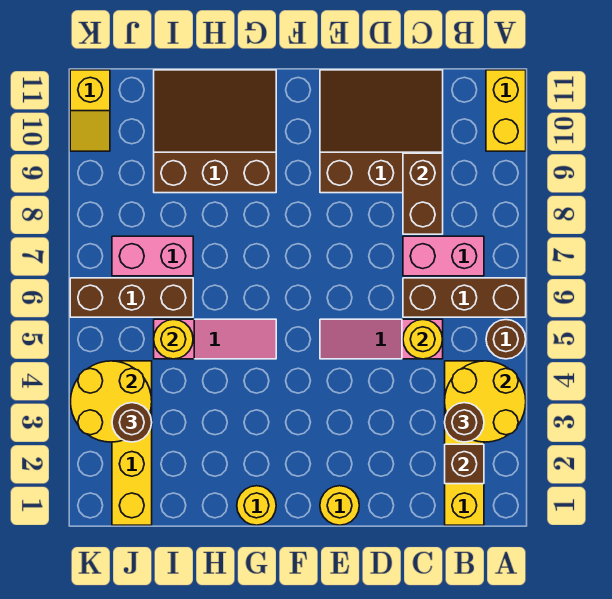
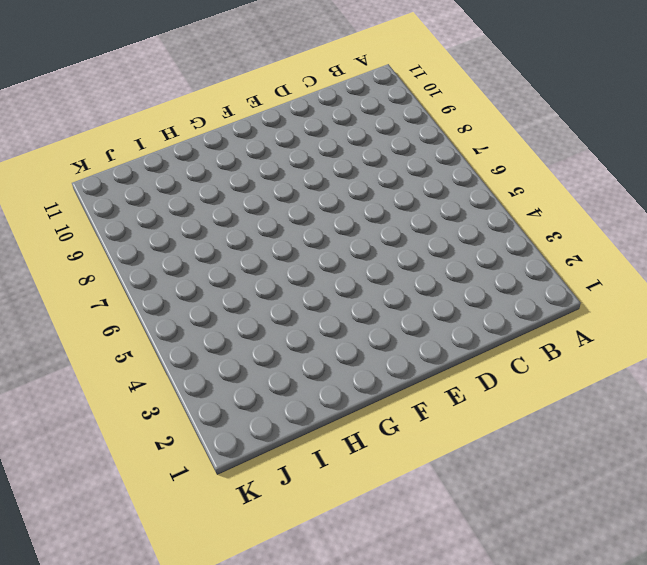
none -> brown round brick A5 level 1
none -> brown brick A6:C6 level 1
none -> yellow brick A10:A11 level 1

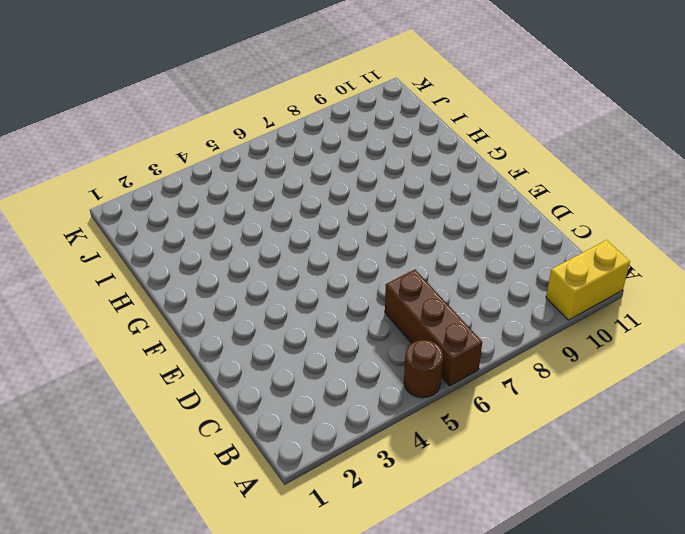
none -> yellow brick B1:B4 level 1
none -> pink brick B7:C7 level 1
none -> pink slope C5:E5 level 1 top C

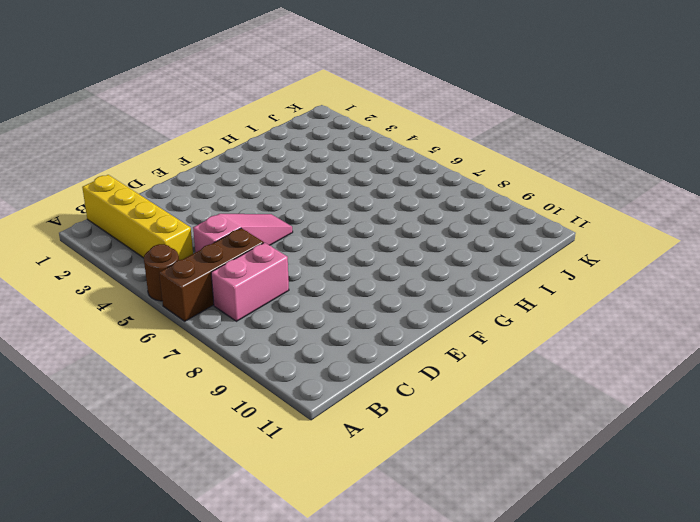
none -> yellow brick A10:A11 level 1
none -> brown slope C9:E11 level 1 top 9
none -> yellow round brick E1 level 1

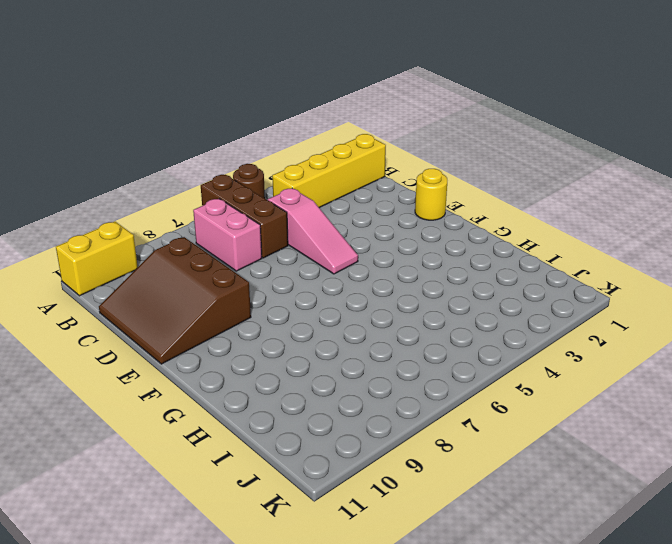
none -> yellow round brick G1 level 1
none -> pink slope G5:I5 level 1 top I
none -> brown slope G9:I11 level 1 top 9

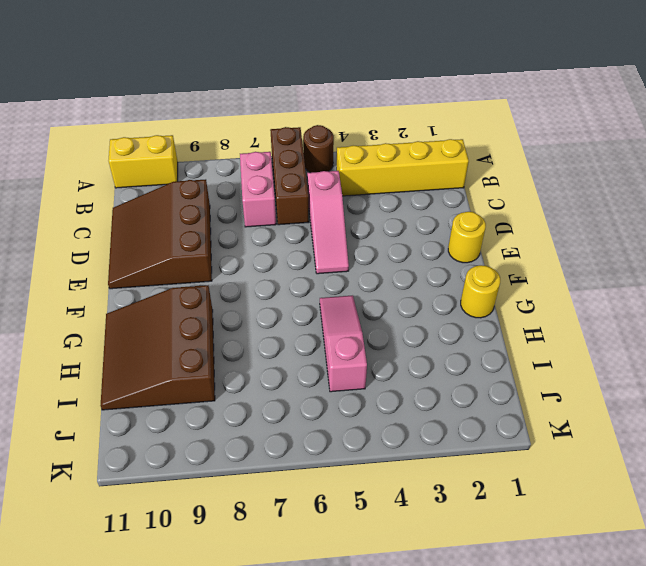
none -> brown brick I6:K6 level 1
none -> pink brick I7:J7 level 1
none -> yellow brick J1:J4 level 1

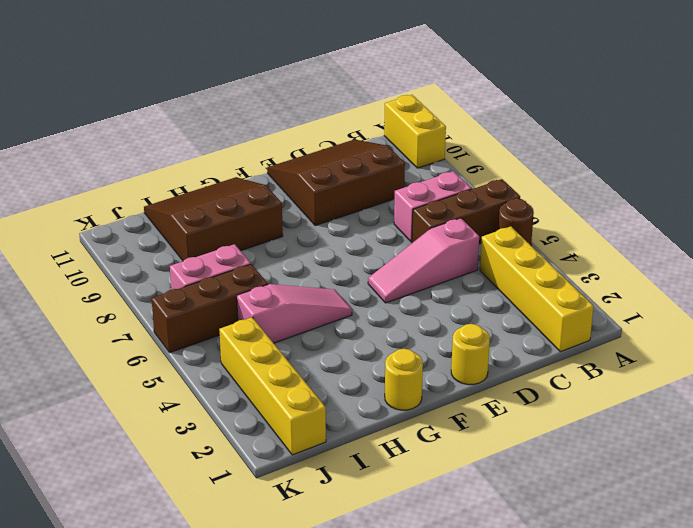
none -> yellow slope K10:K11 level 1 top 11
none -> yellow round brick A3:B4 level 2
none -> brown brick B2 level 2

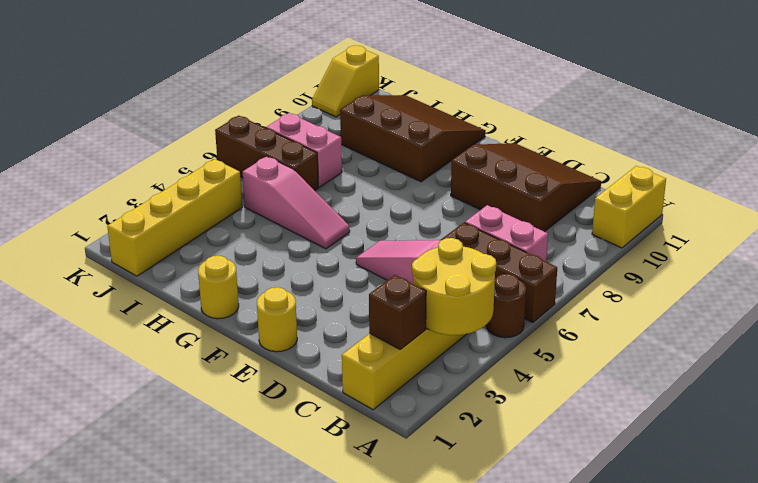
none -> yellow round brick C5 level 2
none -> brown brick C8:C9 level 2
none -> yellow round brick I5 level 2

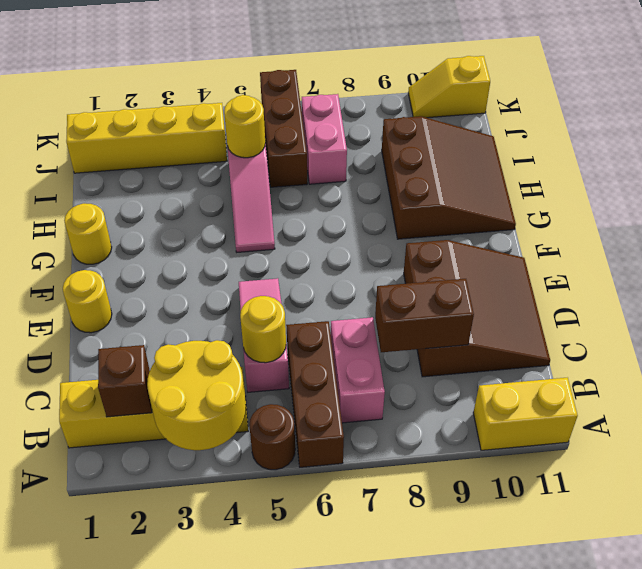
none -> yellow round brick J3:K4 level 2
none -> brown round brick B3 level 3
none -> brown round brick J3 level 3

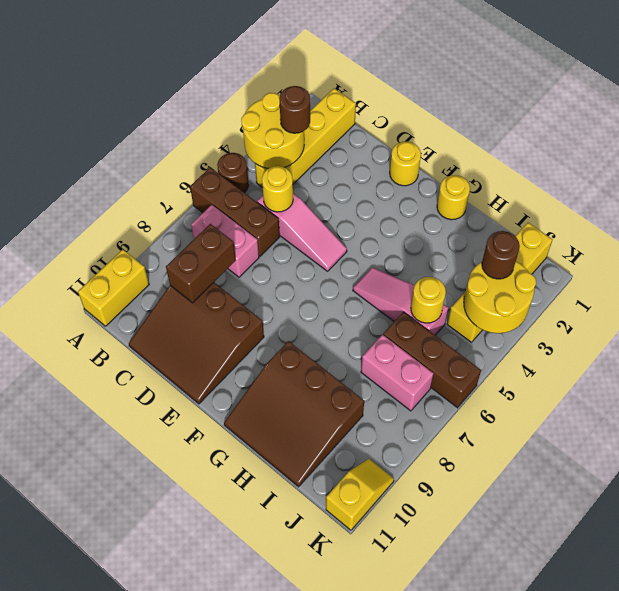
none -> brown brick B2 level 2

